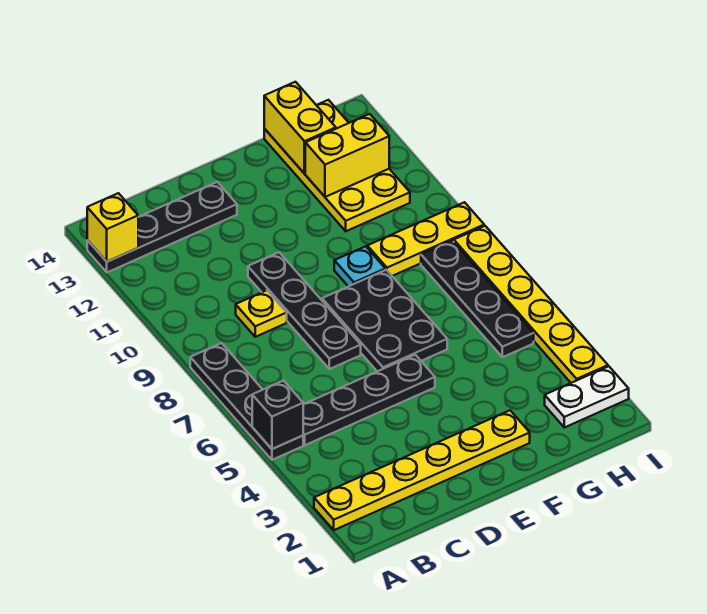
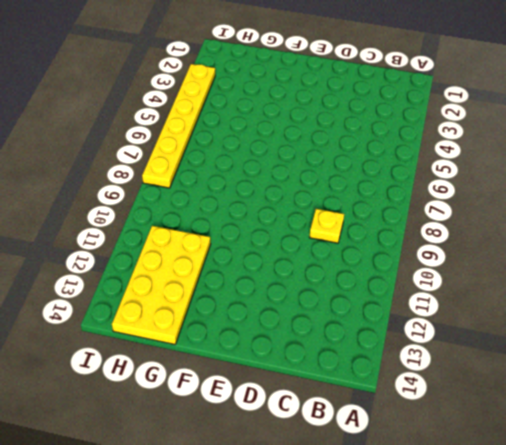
none -> yellow plate A2:F2 level 1
none -> black plate A5:A8 level 1
none -> black plate A13:D13 level 1

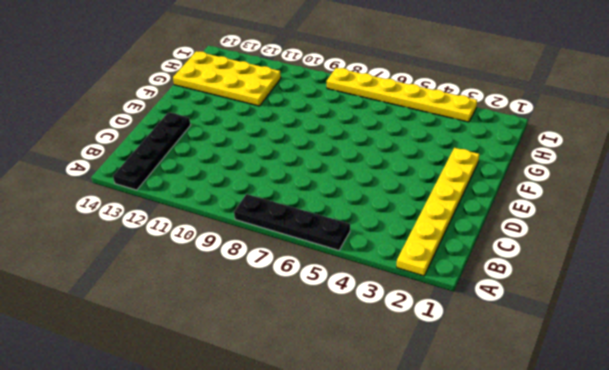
none -> black plate B5:E5 level 1
none -> yellow plate C9 level 1
none -> black plate D7:D10 level 1

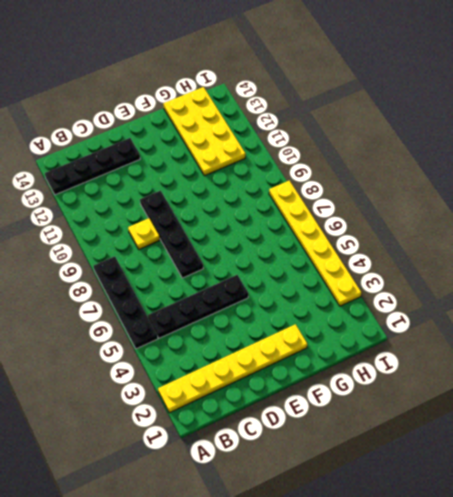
none -> black plate E6:F8 level 1
none -> cyan plate F9 level 1
none -> yellow plate G9:I9 level 1

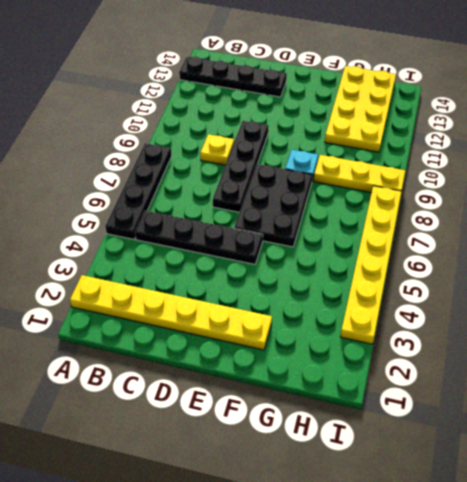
none -> white plate H2:I2 level 1
none -> black plate H5:H8 level 1
none -> black brick A5 level 2

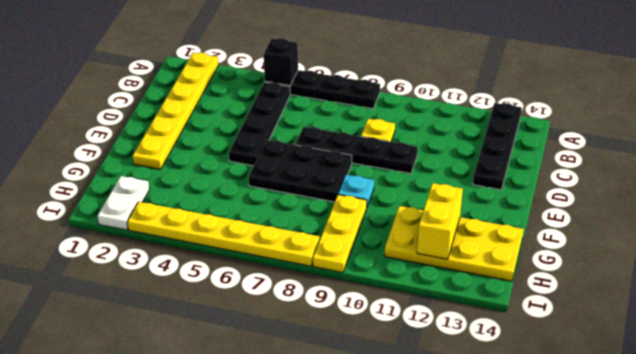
none -> black plate H5:H8 level 1
none -> yellow brick A13 level 2
none -> yellow brick G13:G14 level 2

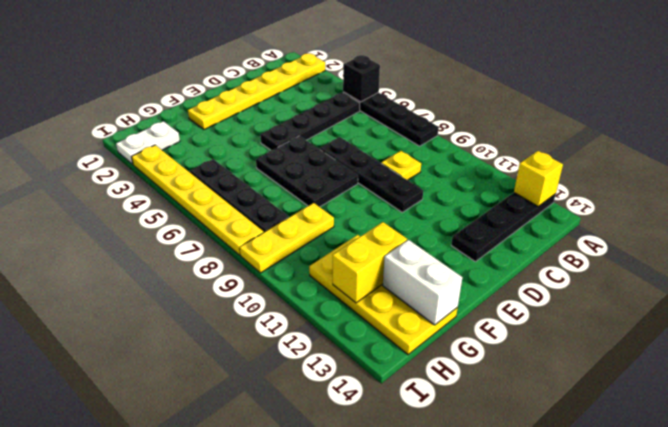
white brick G13:G14 level 2 -> yellow brick G13:G14 level 2
none -> cyan plate F9 level 1

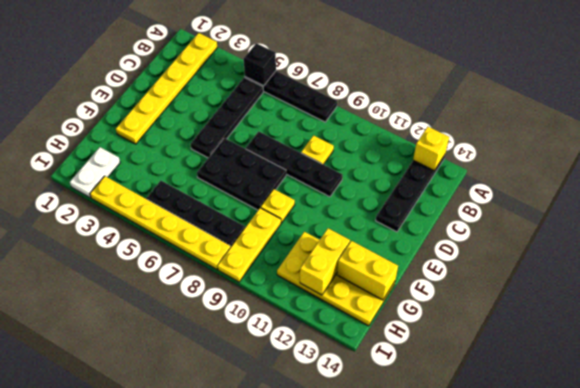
yellow plate F9 level 1 -> cyan plate F9 level 1

